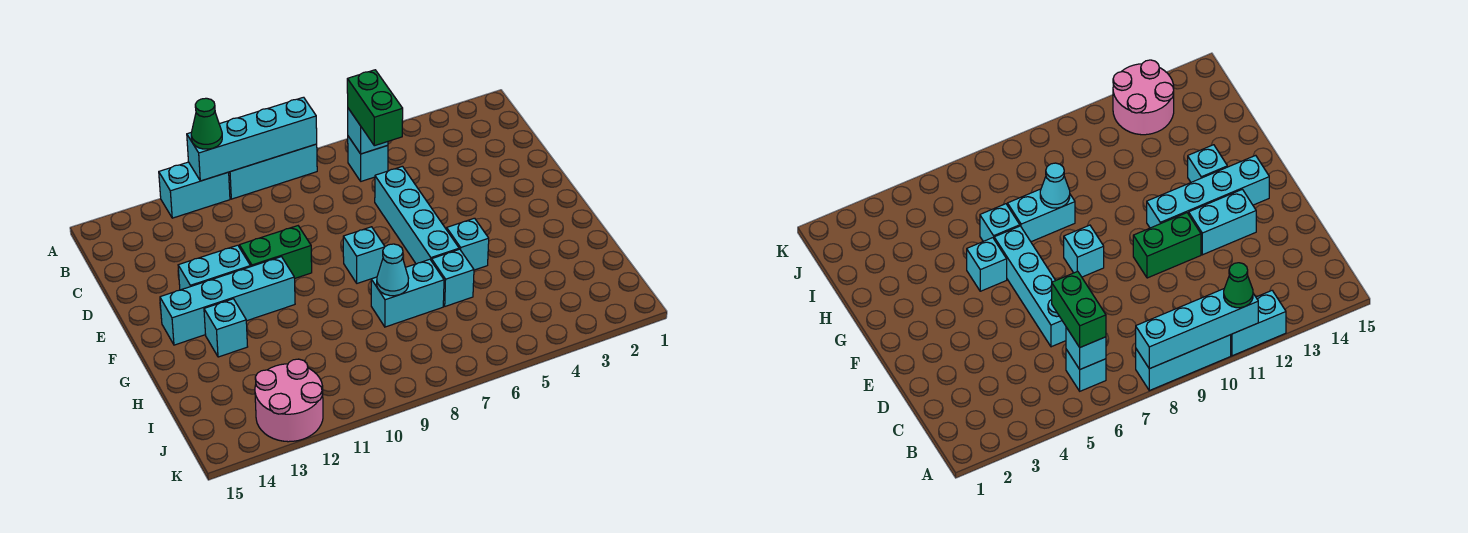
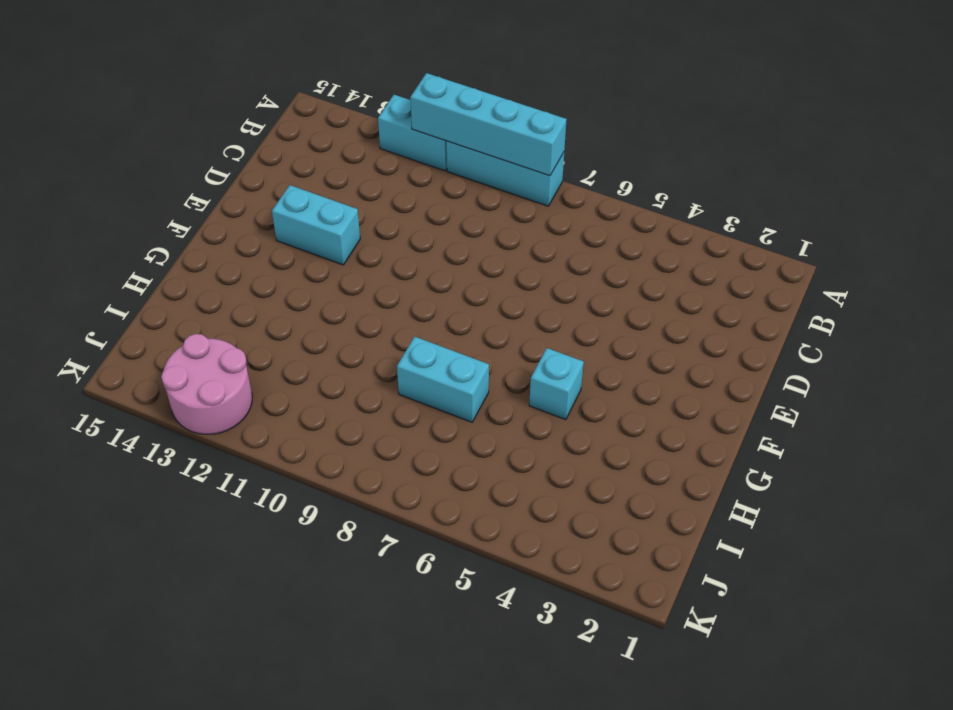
none -> cyan brick B6 level 1
none -> cyan brick D6:G6 level 1
none -> green brick E10:E11 level 1

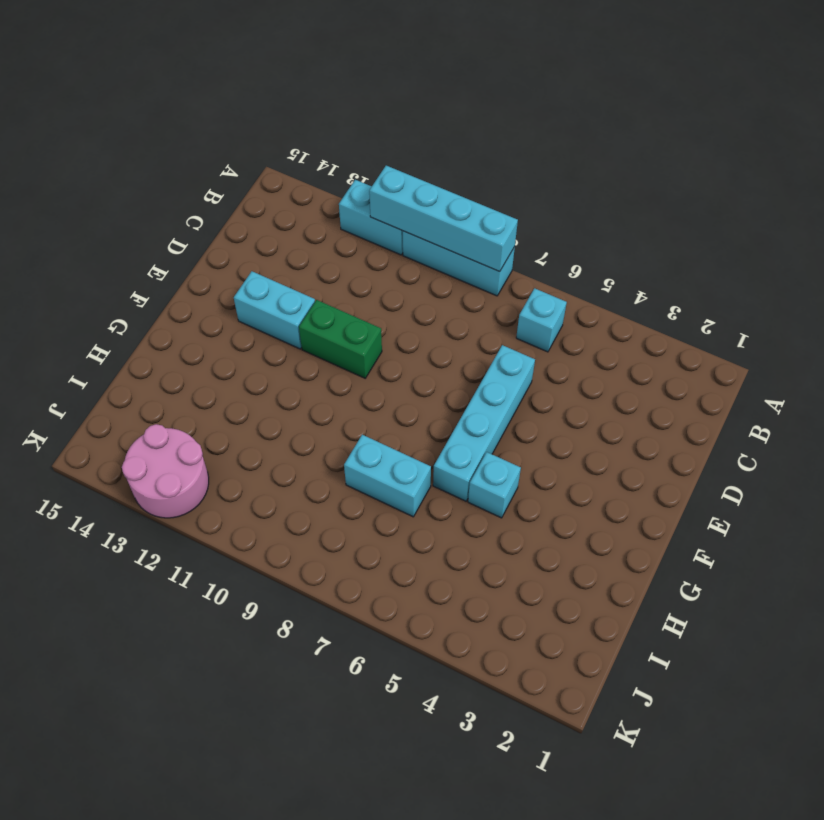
none -> cyan brick F8 level 1
none -> cyan brick F11:F14 level 1
none -> cyan brick G13 level 1

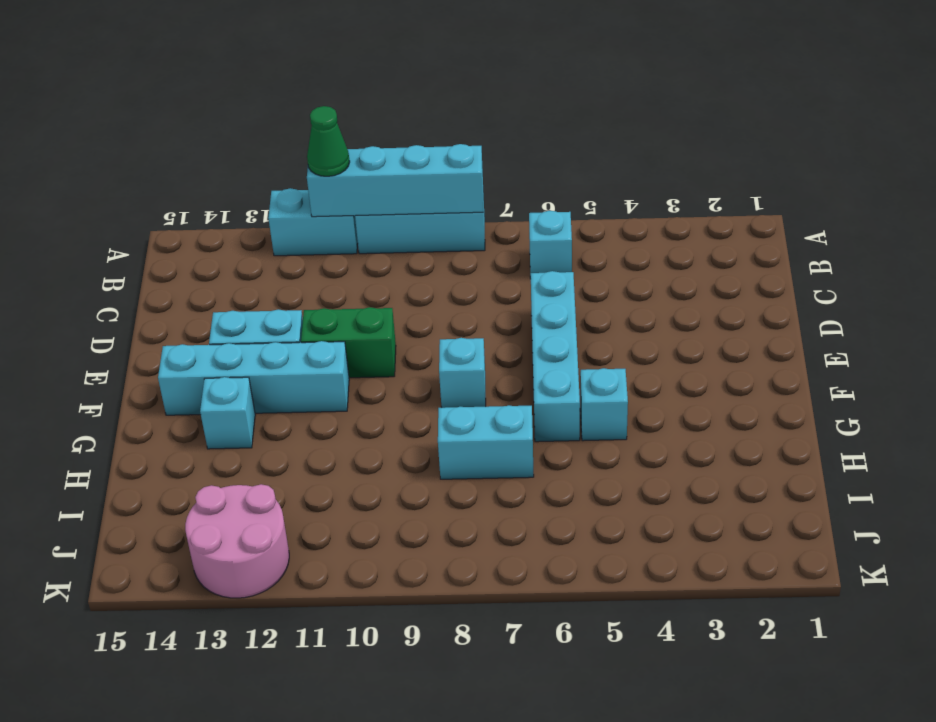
none -> cyan brick H6 level 1
none -> cyan brick B6 level 2
none -> cyan cone H8 level 2

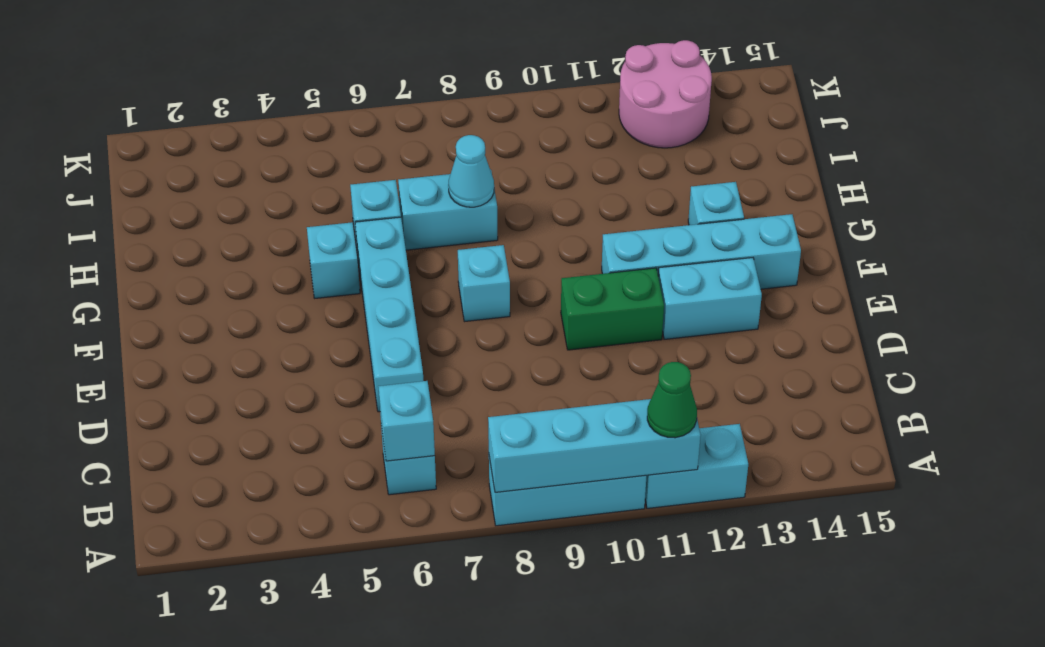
none -> green brick B6:C6 level 3

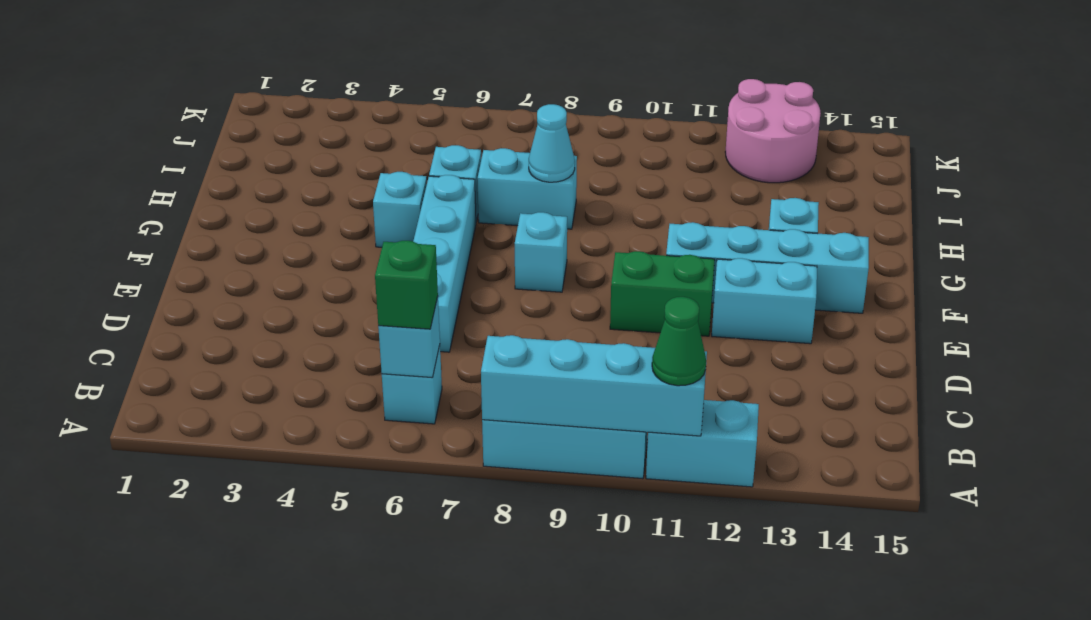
green brick B6 level 3 -> green brick B6:C6 level 3

